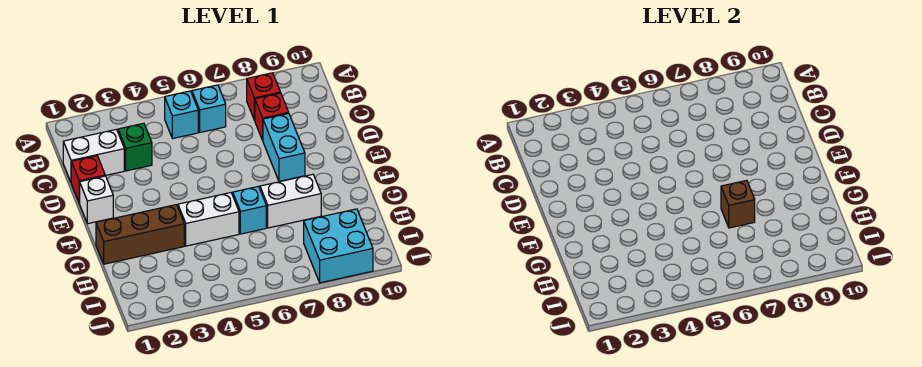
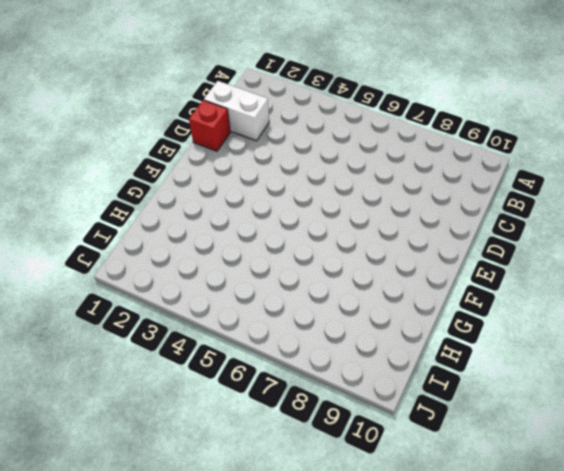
none -> cyan brick B5 level 1
none -> cyan brick B6 level 1
none -> red brick B8 level 1

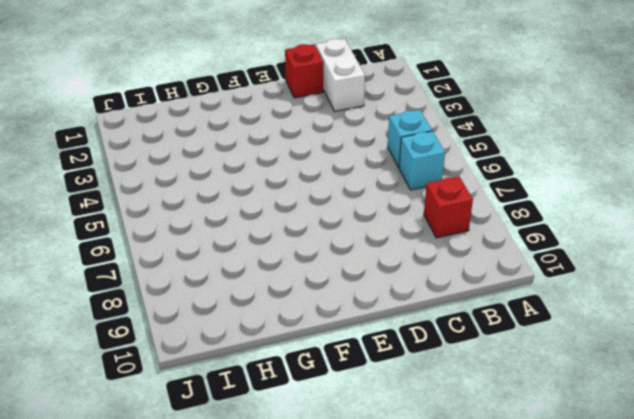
none -> green brick C3 level 1
none -> red brick C8 level 1
none -> cyan brick D8:E8 level 1

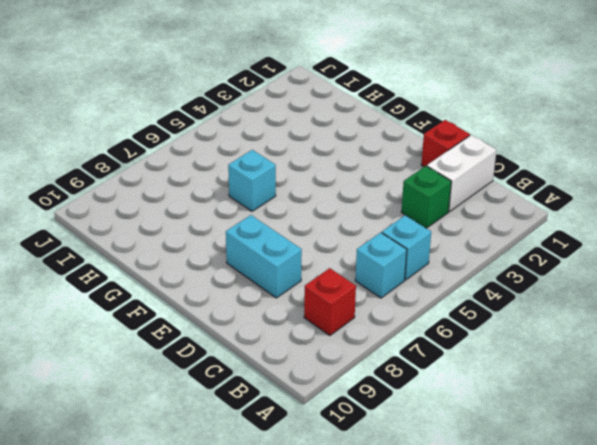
none -> red brick C8 level 1
none -> white brick E1 level 1
none -> brown brick G1:G3 level 1

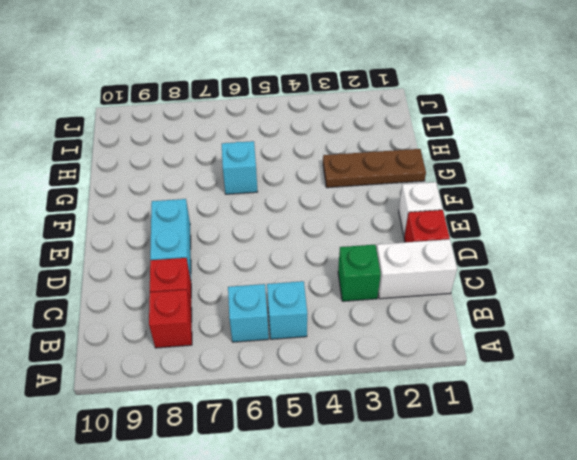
brown plate G1:G3 level 1 -> brown brick G1:G3 level 1
none -> white brick G4:G5 level 1
none -> white brick G7:G8 level 1
none -> cyan brick I8:J9 level 1

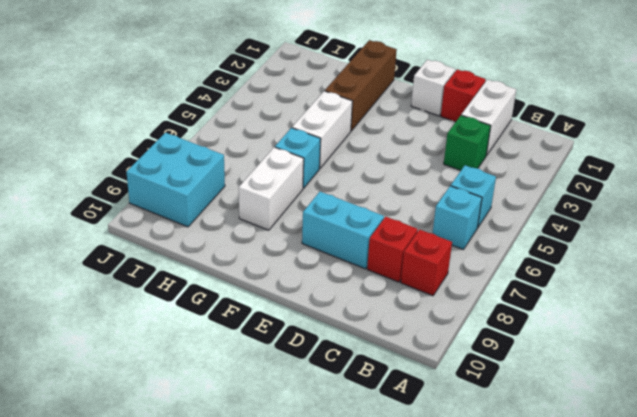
none -> brown brick G7 level 2

